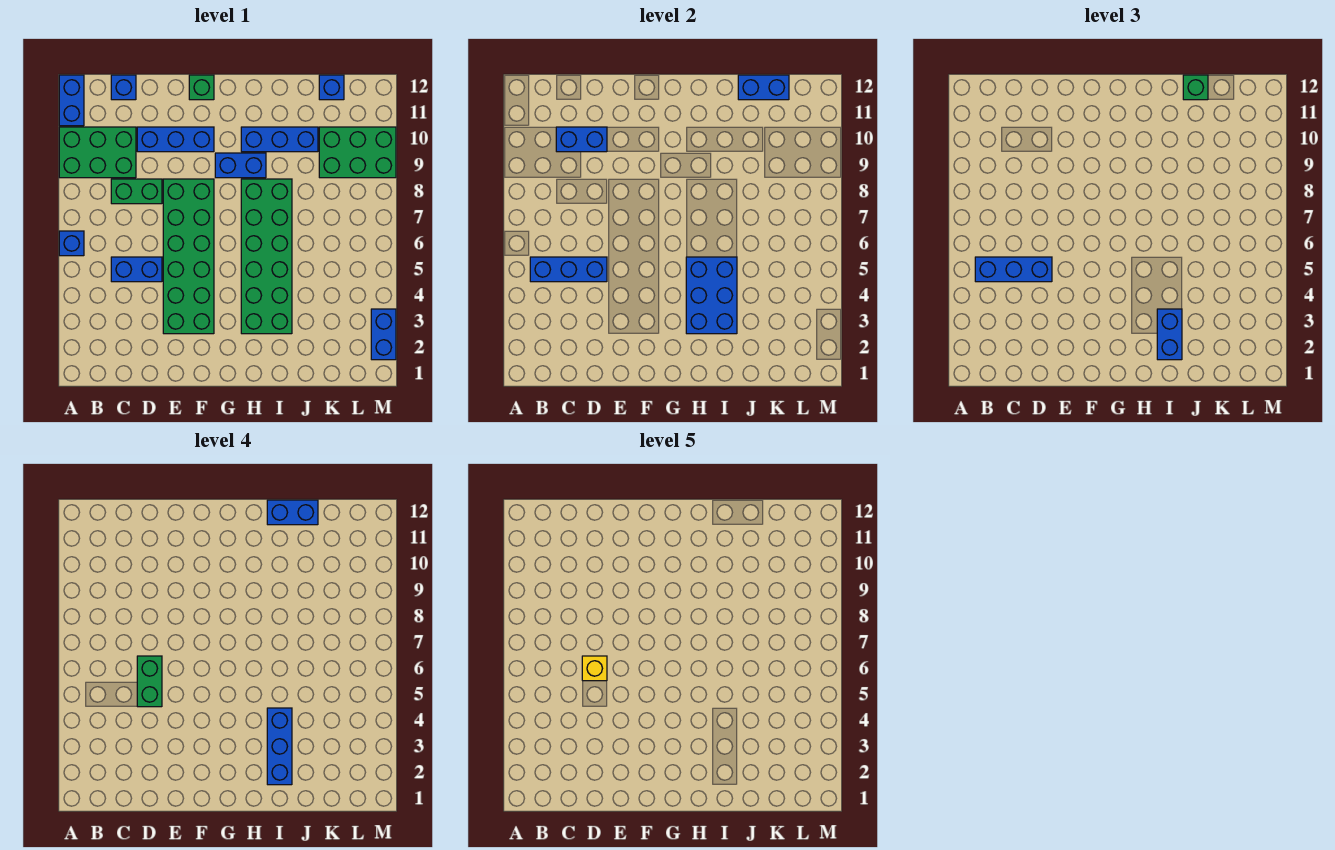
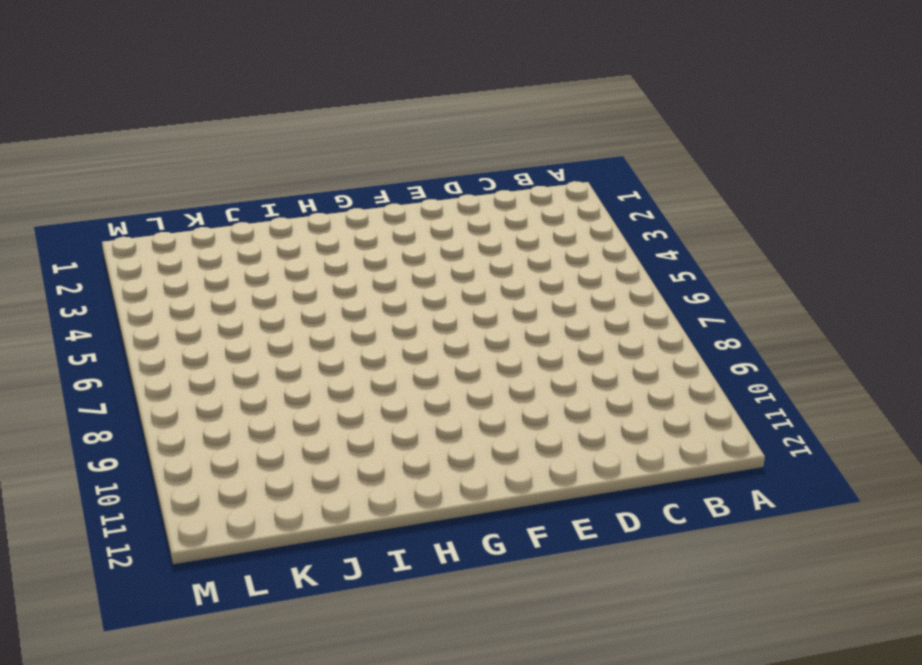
none -> blue brick A6 level 1
none -> green brick A9:C10 level 1
none -> blue brick A11:A12 level 1

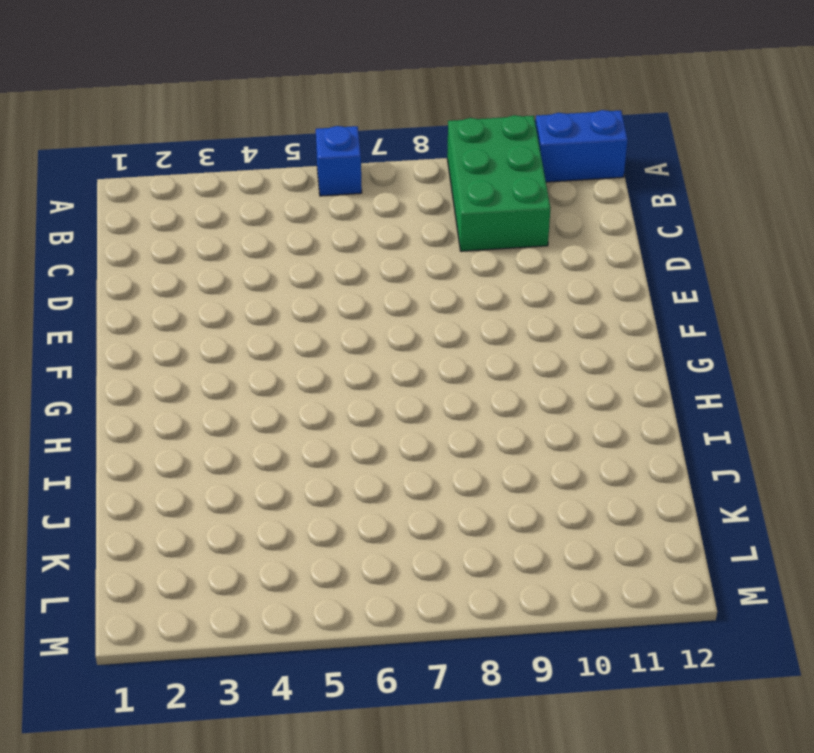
none -> blue brick C5:D5 level 1
none -> green brick C8:D8 level 1
none -> blue brick C12 level 1

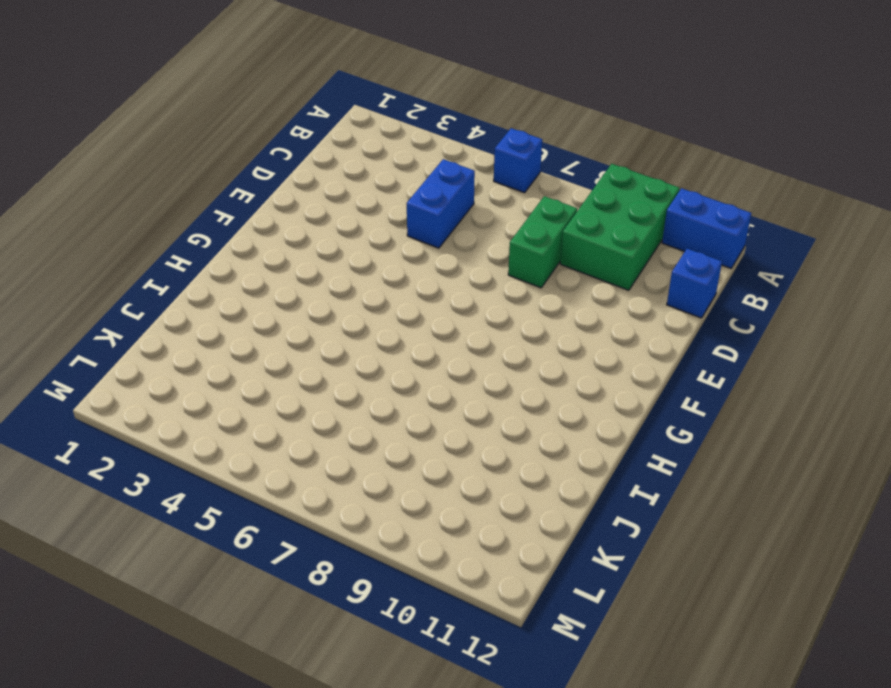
none -> blue brick D10:F10 level 1
none -> green brick E3:F8 level 1
none -> green brick F12 level 1

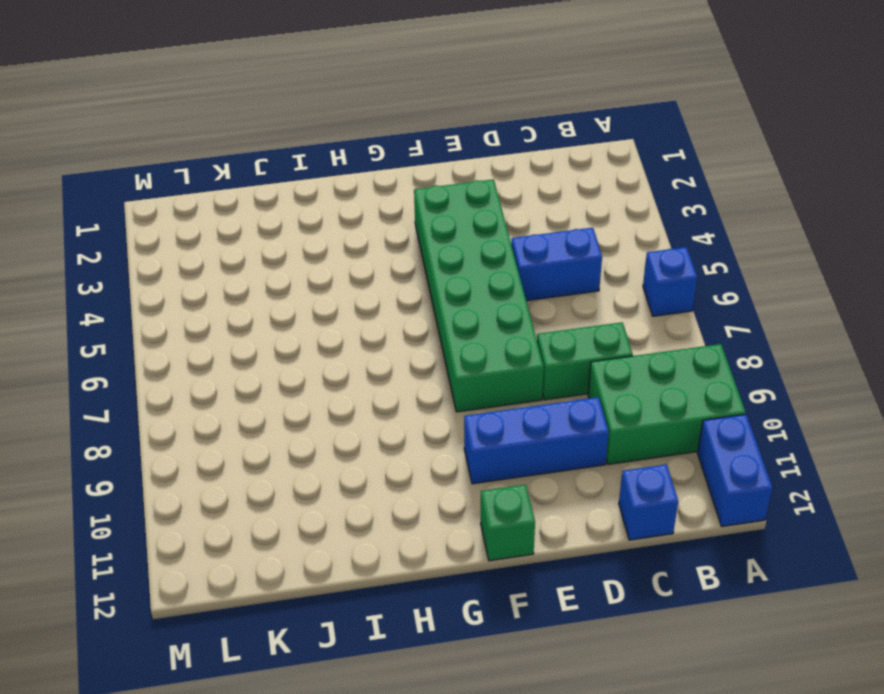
none -> blue brick G9:H9 level 1
none -> green brick H3:I8 level 1
none -> blue brick H10:J10 level 1

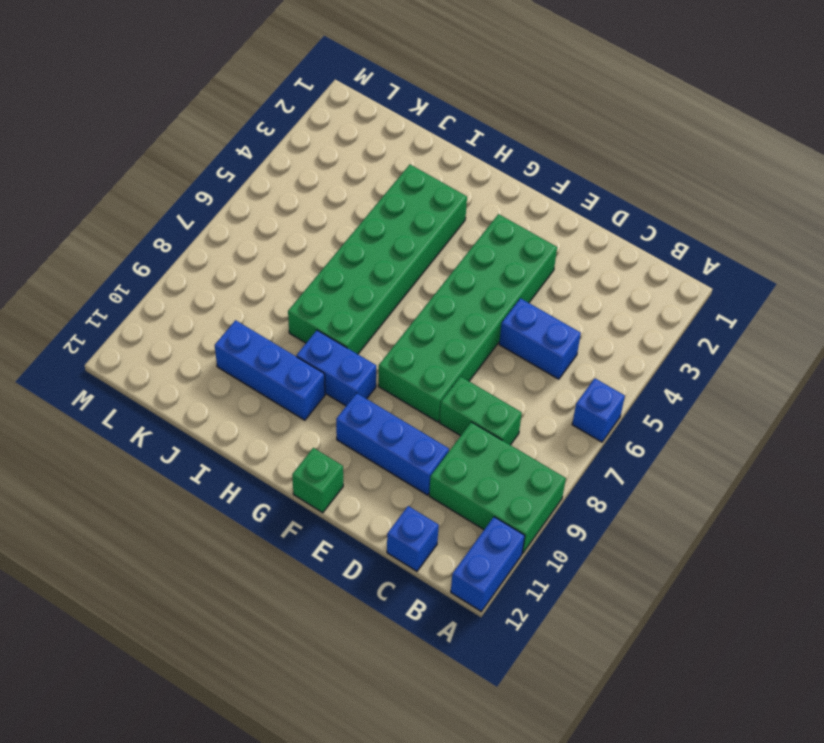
none -> green brick K9:M10 level 1
none -> blue brick K12 level 1
none -> blue brick M2:M3 level 1

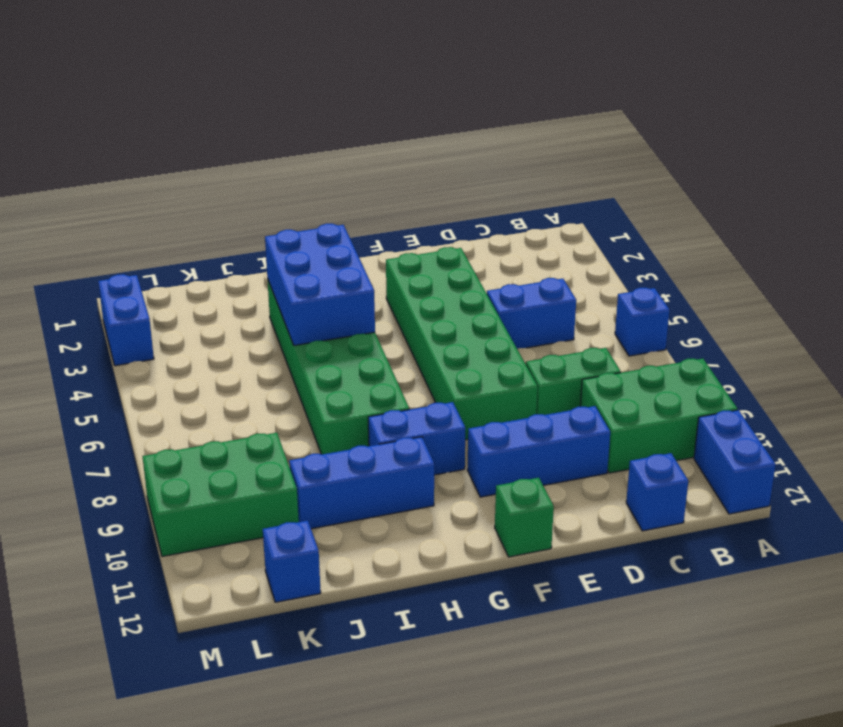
none -> blue brick B5:D5 level 2
none -> blue brick C10:D10 level 2
none -> blue brick J12:K12 level 2

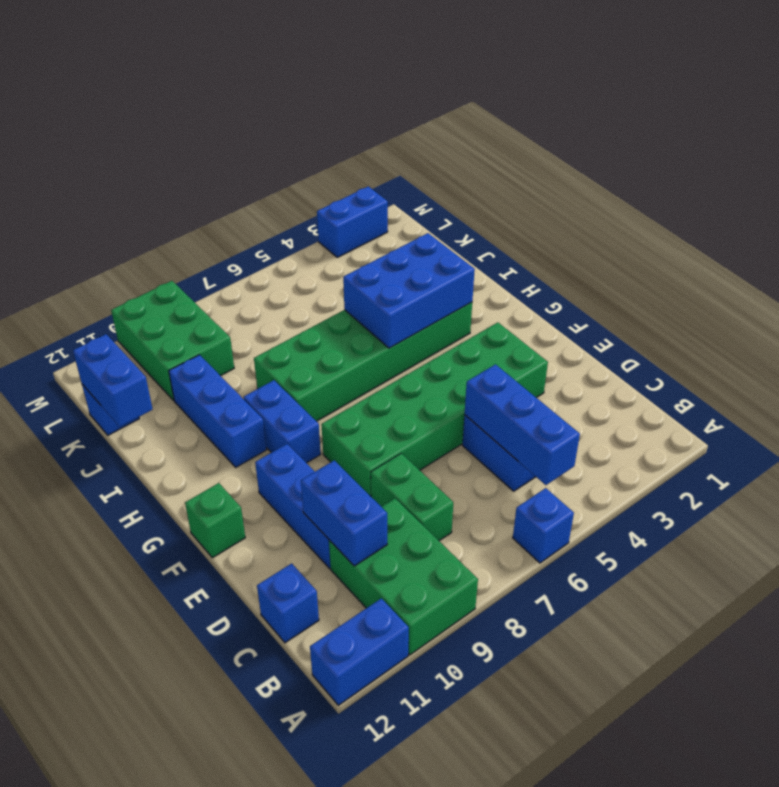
none -> blue brick B5:D5 level 3
none -> blue brick I2:I3 level 3
none -> green brick J12 level 3

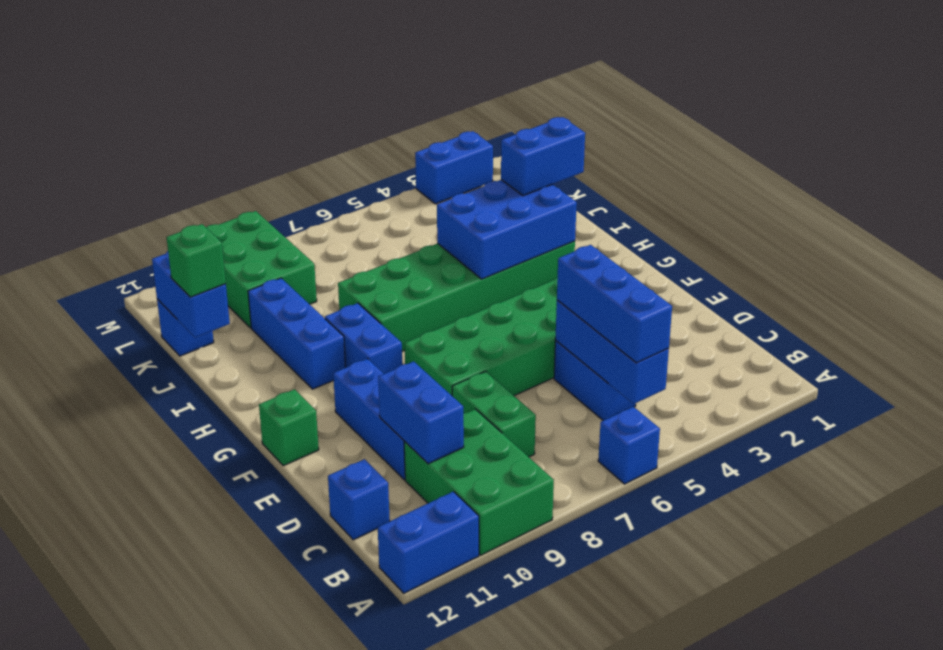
none -> green brick D5:D6 level 4
none -> blue brick I2:I4 level 4
none -> blue brick I12:J12 level 4

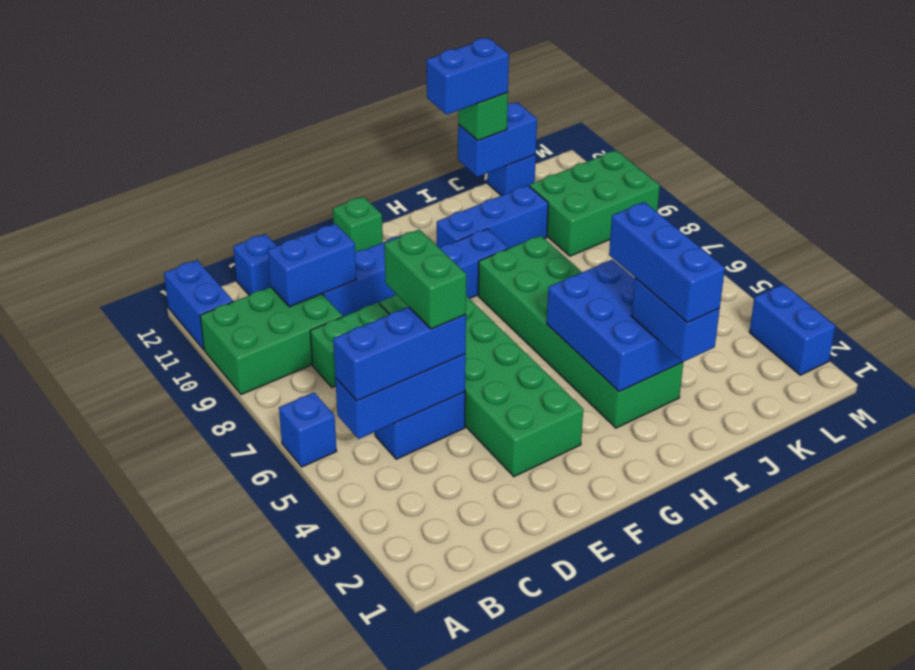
none -> yellow brick D6 level 5

